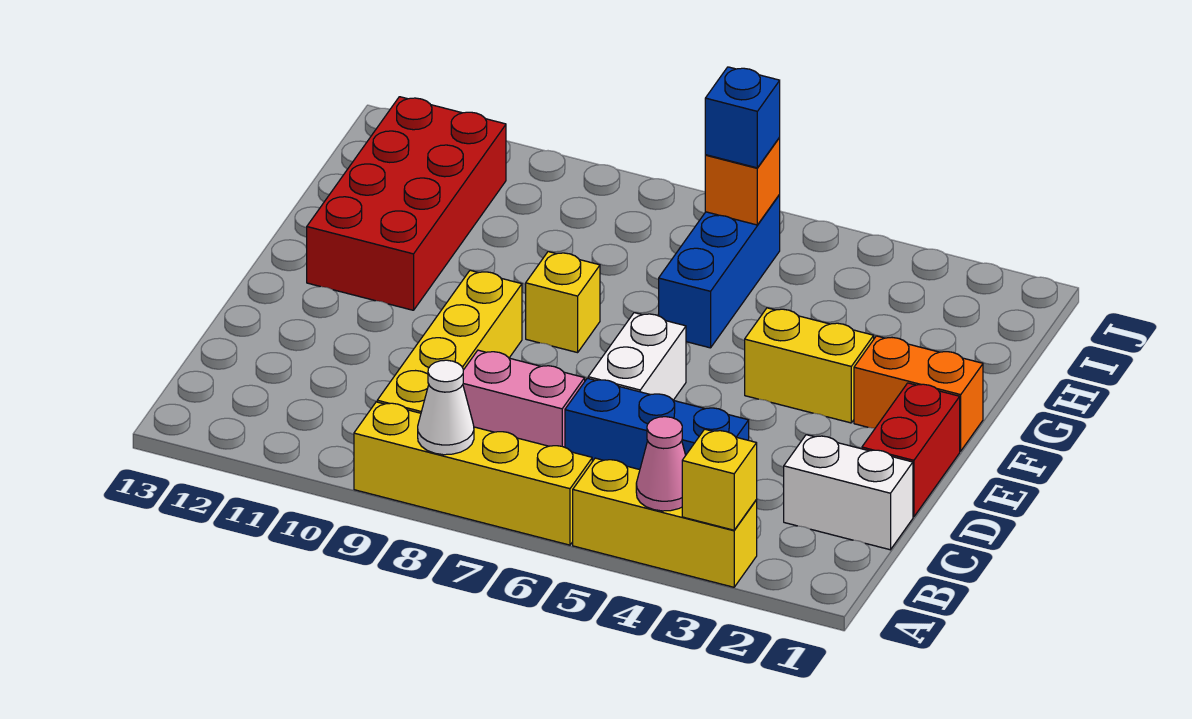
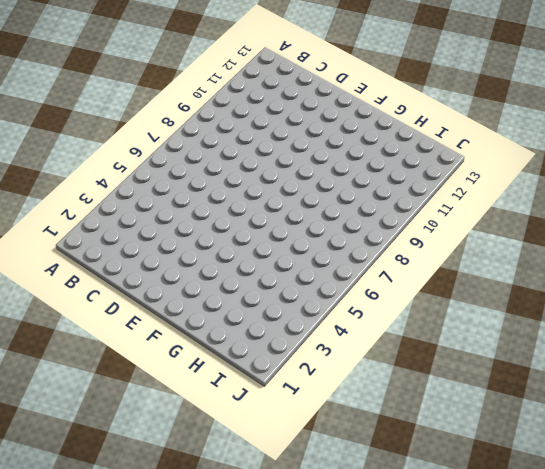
none -> yellow brick A3:A5 level 1
none -> yellow brick A6:A9 level 1
none -> yellow brick B9:E9 level 1

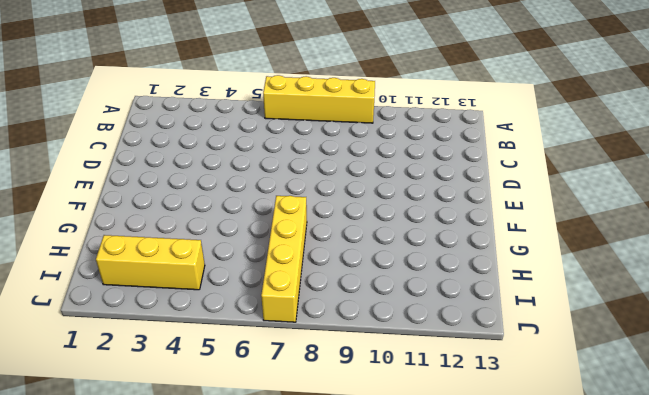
yellow brick G7:J7 level 1 -> yellow brick B9:E9 level 1
yellow brick I2:I4 level 1 -> yellow brick A3:A5 level 1
none -> white brick C1:C2 level 1
none -> blue brick C4:C6 level 1
none -> pink brick C7:C8 level 1

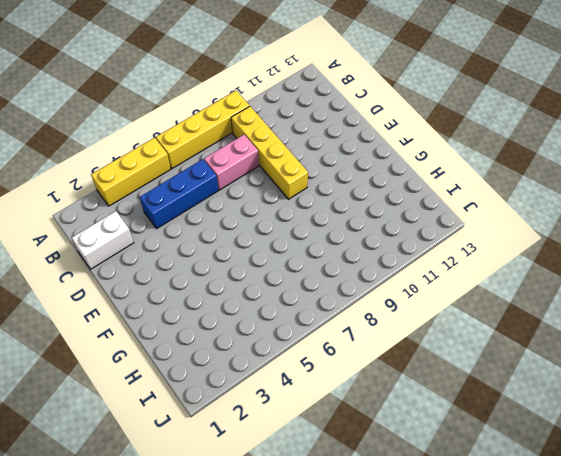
none -> red brick D1:E1 level 1
none -> white brick D6:E6 level 1
none -> orange brick F1:F2 level 1

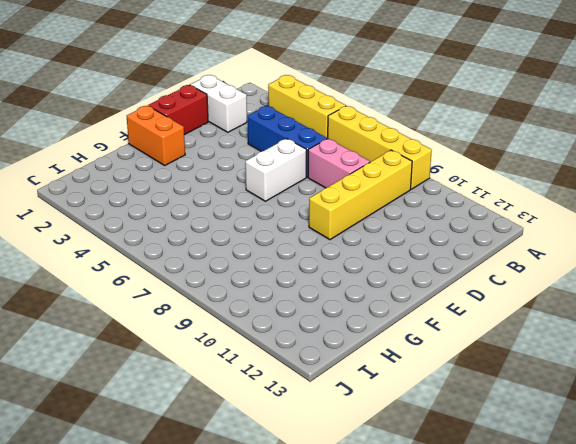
none -> yellow brick F3:F4 level 1
none -> yellow brick F8 level 1
none -> red brick F11:I12 level 1

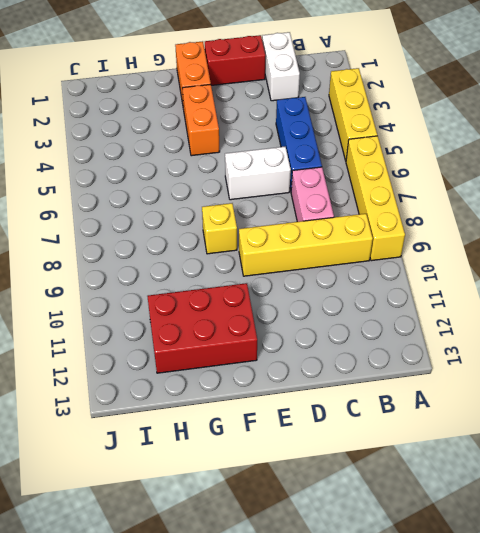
orange brick F3:F4 level 1 -> yellow brick F3:F4 level 1
red brick F11:H12 level 1 -> red brick F11:I12 level 1
none -> blue brick G6:I6 level 1
none -> yellow brick A3 level 2
none -> pink cone A4 level 2

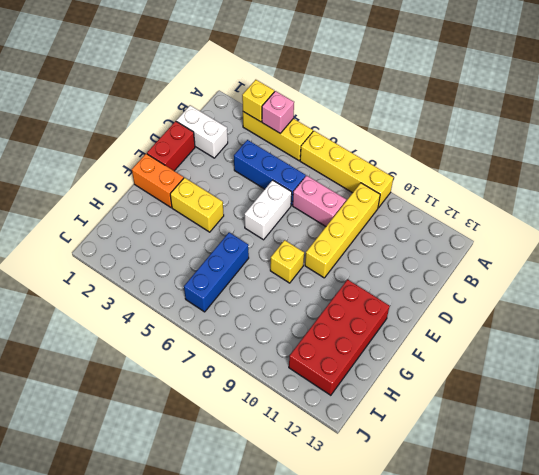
pink brick A4 level 2 -> pink cone A4 level 2
none -> white cone A8 level 2
none -> orange brick I6 level 2
none -> blue brick I6 level 3

